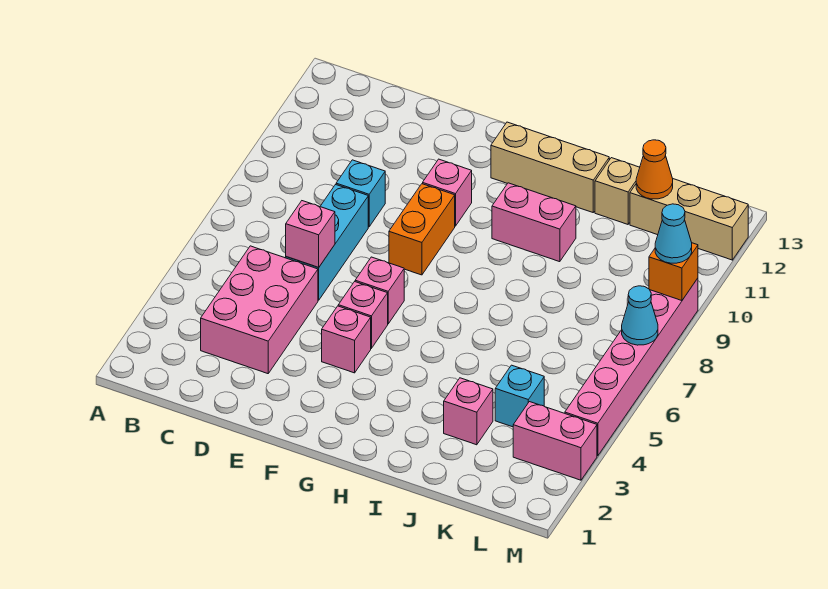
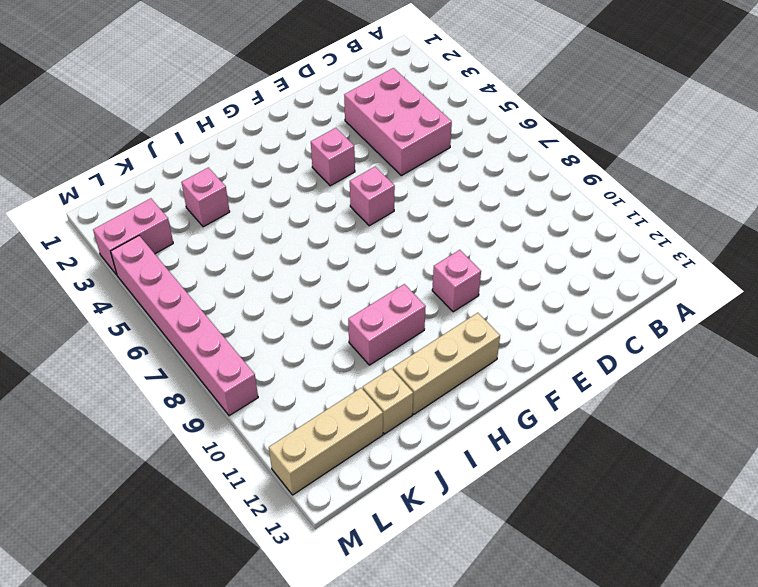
none -> cyan brick D6:D8 level 1
none -> cyan brick D9 level 1
none -> pink brick F5 level 1

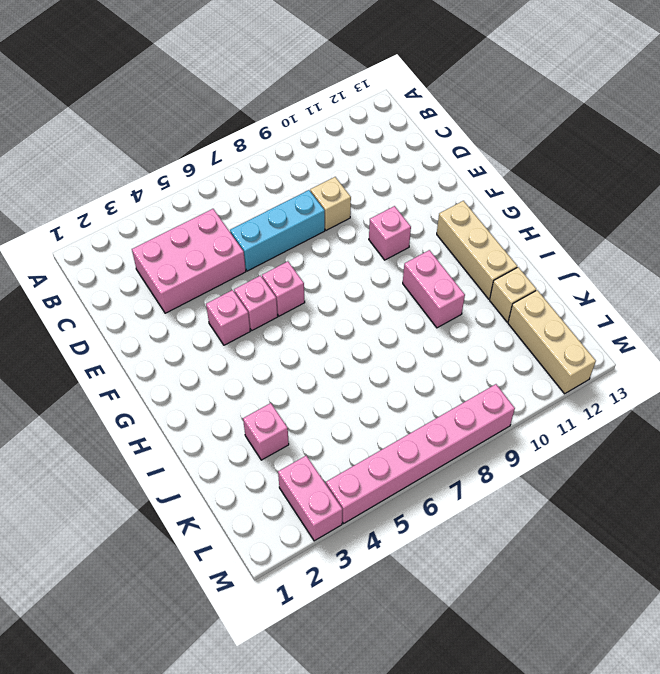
tan brick D9 level 1 -> cyan brick D9 level 1
none -> orange brick F8:F9 level 1
none -> cyan brick K4 level 1
none -> pink brick D6 level 2

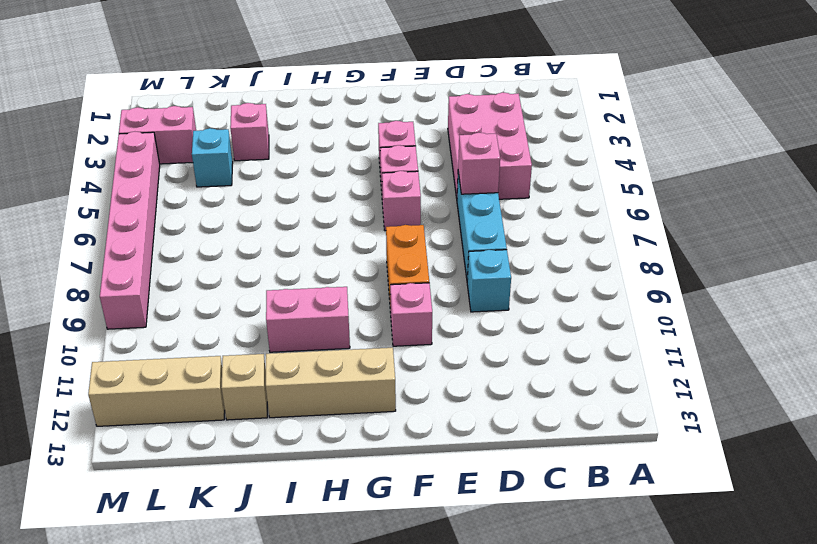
none -> orange cone K12 level 2
none -> cyan cone M7 level 2
none -> orange brick M9 level 2

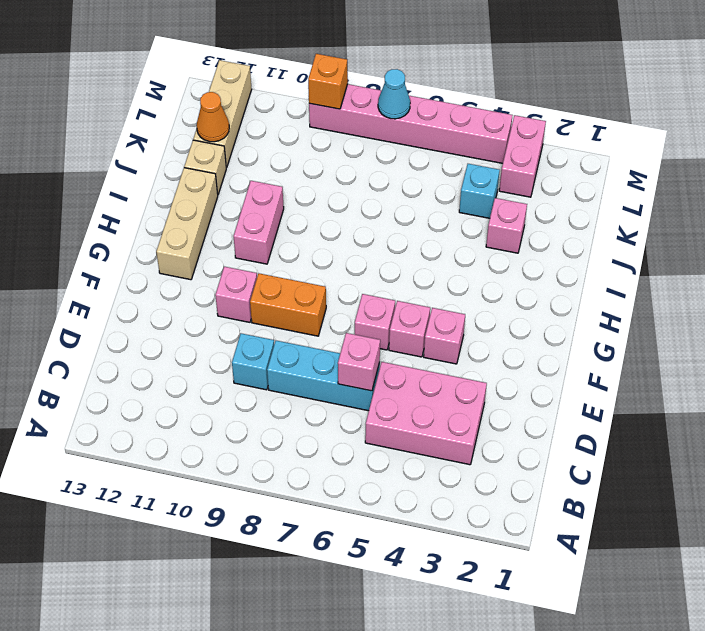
none -> cyan cone M9 level 3

